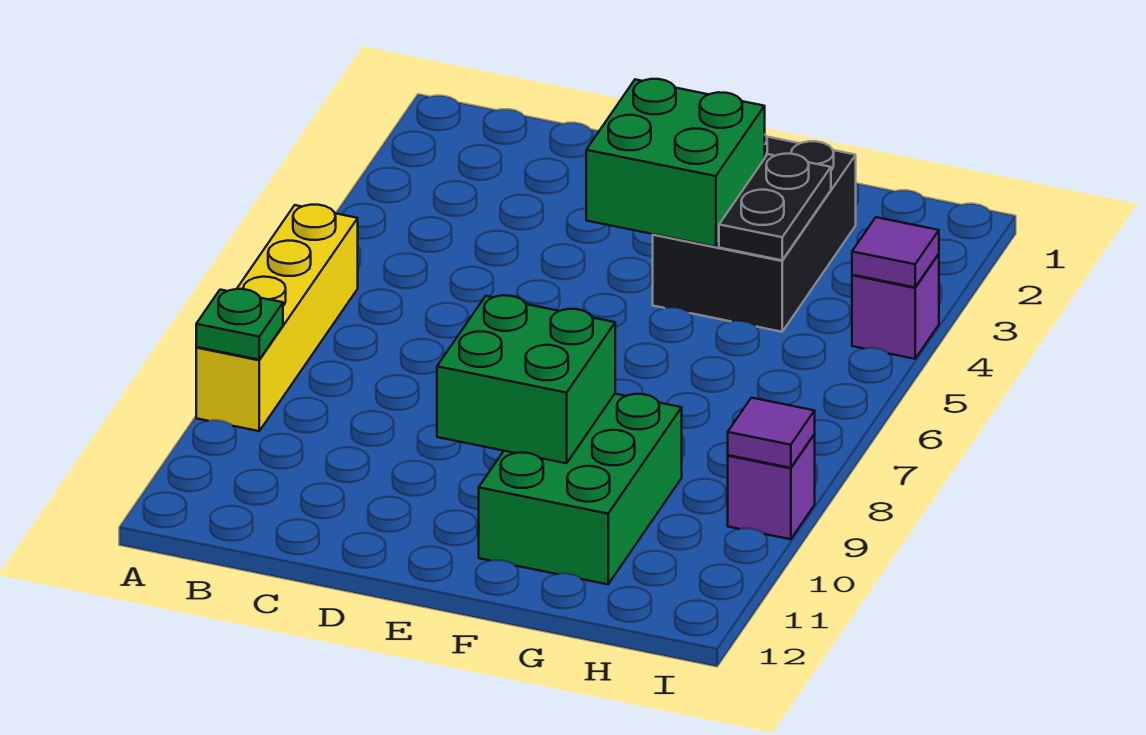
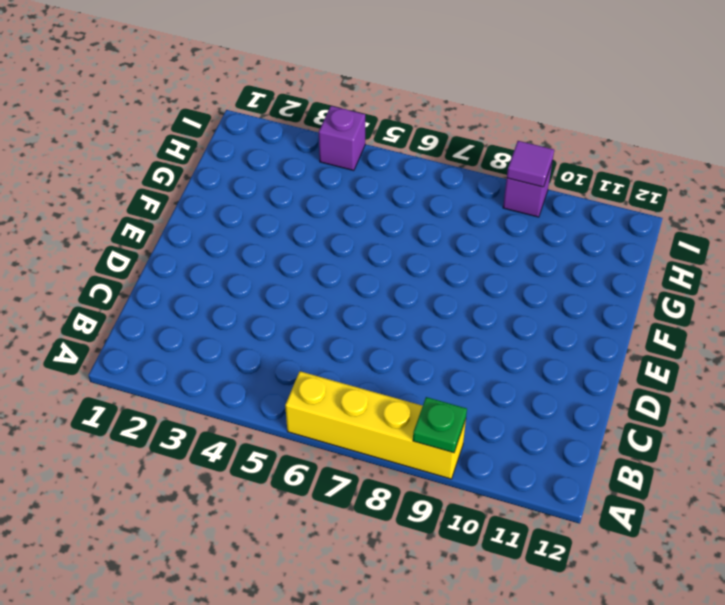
none -> black brick F2:G4 level 1
none -> green brick F9:G11 level 1

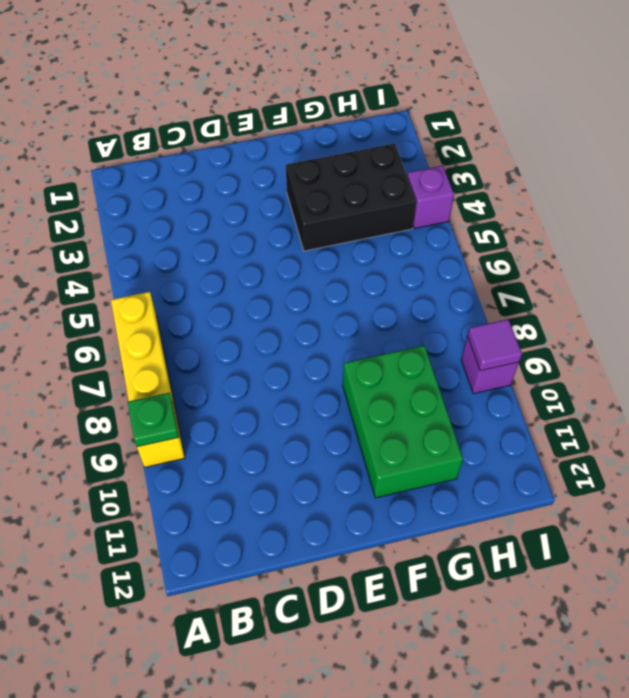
black brick F3:H4 level 1 -> black brick F2:G4 level 1
none -> green brick E3:F4 level 2
none -> green brick E9:F10 level 2

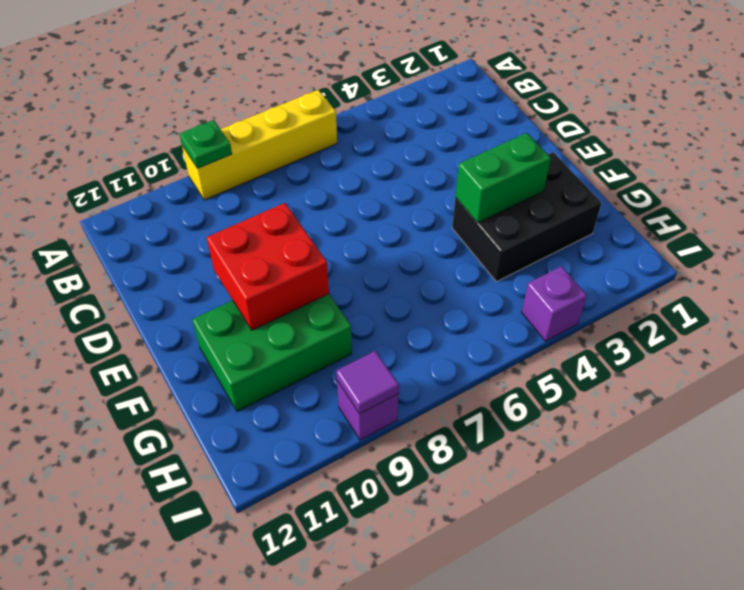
red brick E9:F10 level 2 -> green brick E9:F10 level 2
green brick F3:F4 level 2 -> green brick E3:F4 level 2
none -> black plate G3:G4 level 2
none -> purple tile I4 level 2

